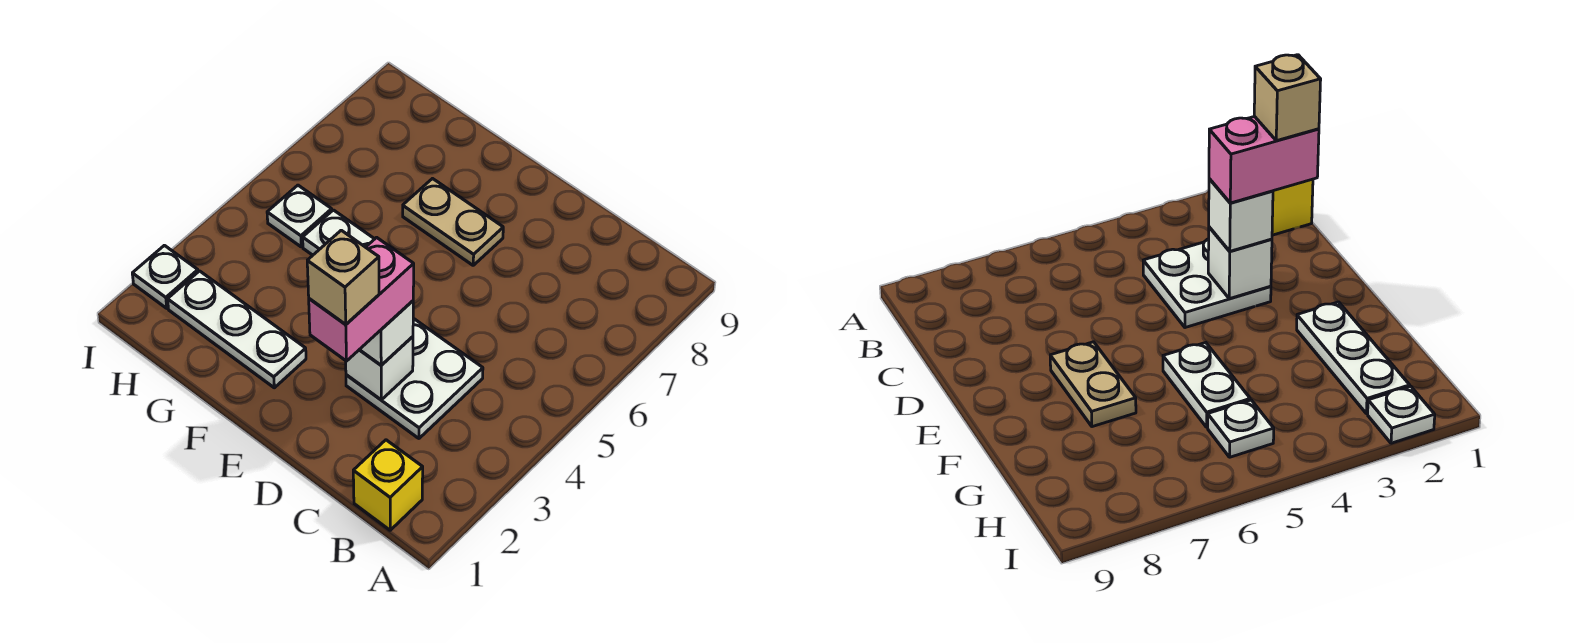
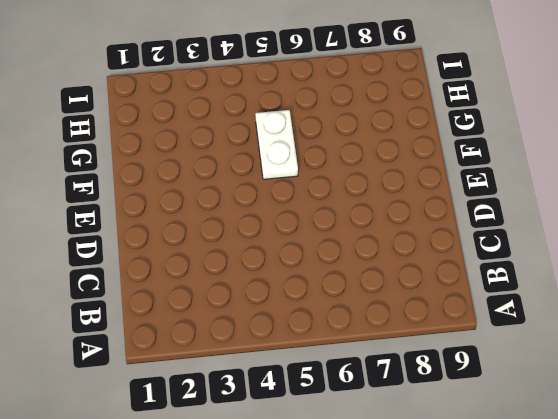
none -> yellow brick B1 level 1
none -> white plate C3:D4 level 1

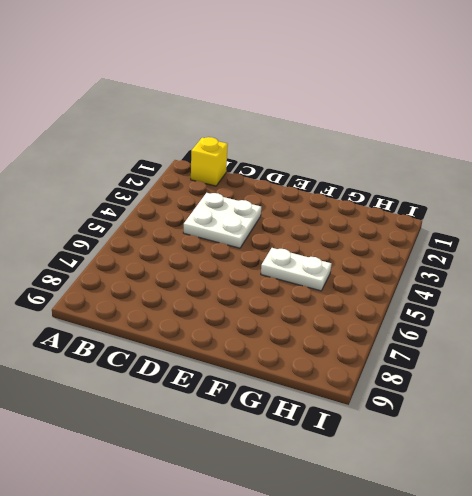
none -> tan plate E7:F7 level 1
none -> white plate F2:H2 level 1

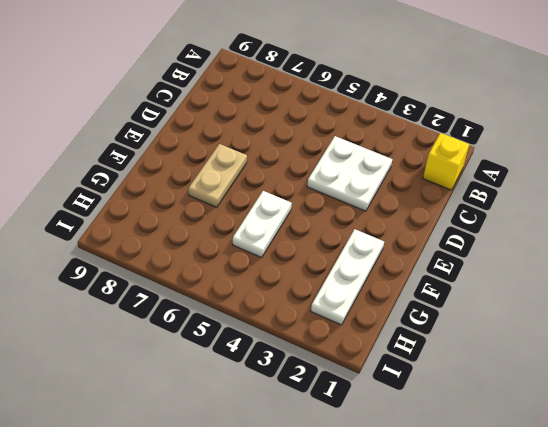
none -> white plate H5 level 1
none -> white plate I2 level 1

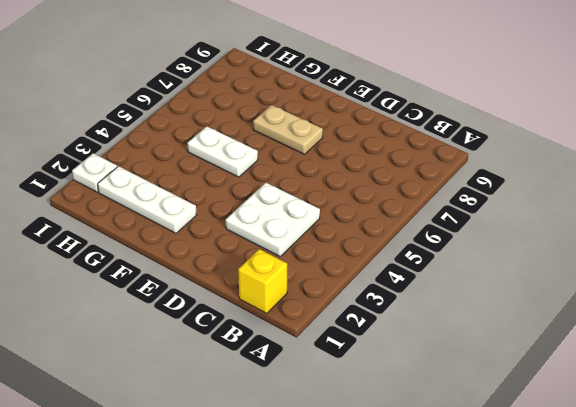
none -> white plate H5 level 1
none -> white brick D3 level 2

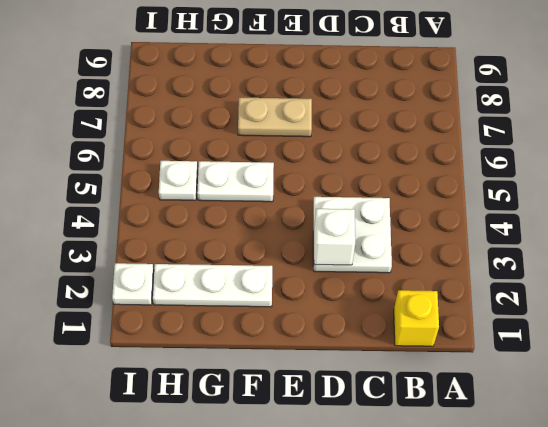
none -> white brick D3 level 3
none -> pink brick D2:D3 level 4

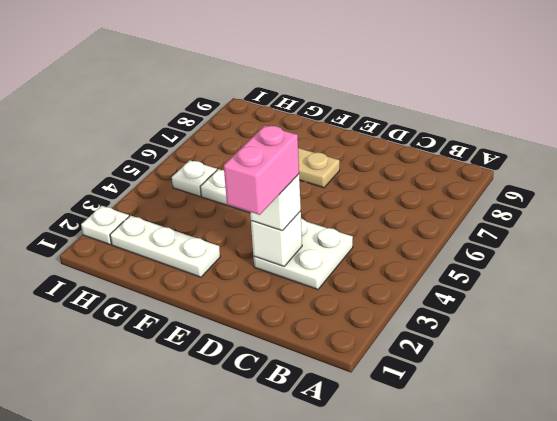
none -> yellow brick B1 level 1
none -> tan brick D2 level 5

